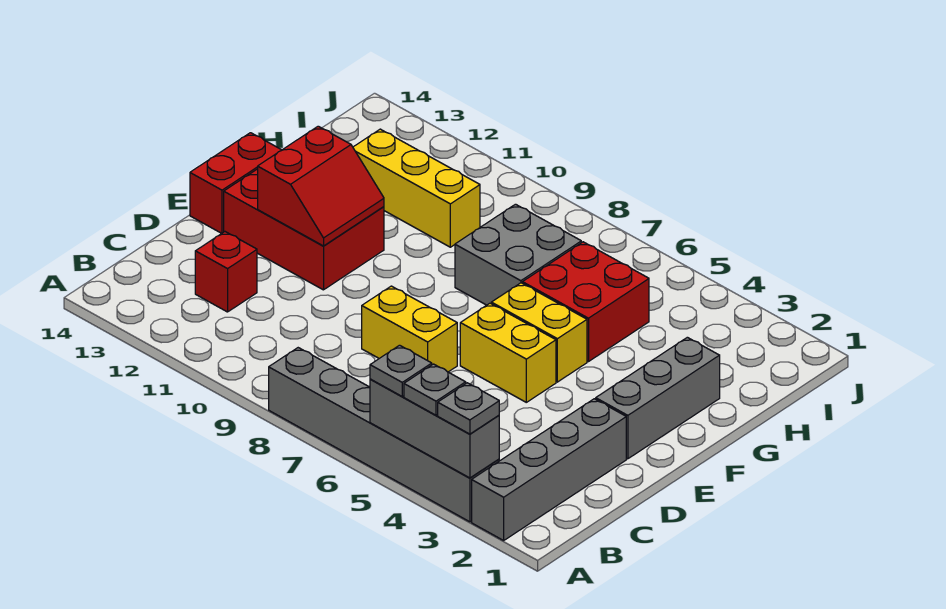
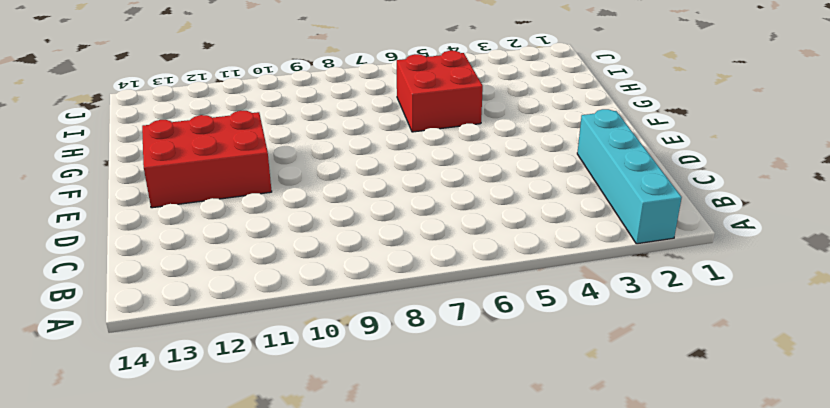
cyan brick A2:D2 level 1 -> grey brick A2:D2 level 1
none -> grey brick A3:A8 level 1
none -> red brick C12 level 1
none -> yellow brick D7:D8 level 1

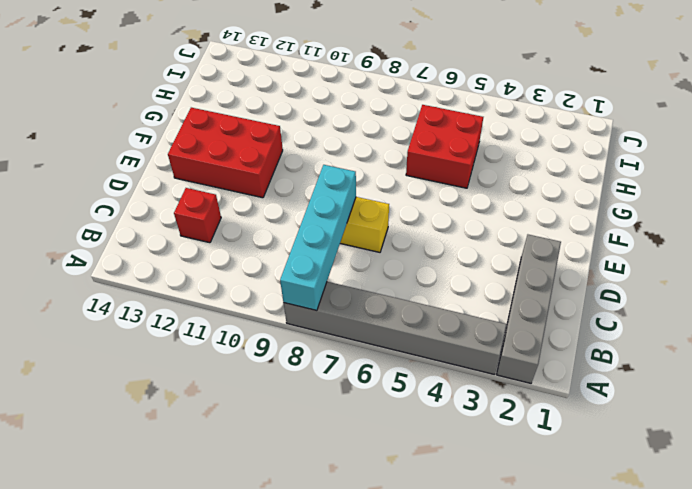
cyan brick A8:D8 level 2 -> none
none -> grey brick E2:G2 level 1
none -> yellow brick E5:E6 level 1
none -> red brick E14:F14 level 1

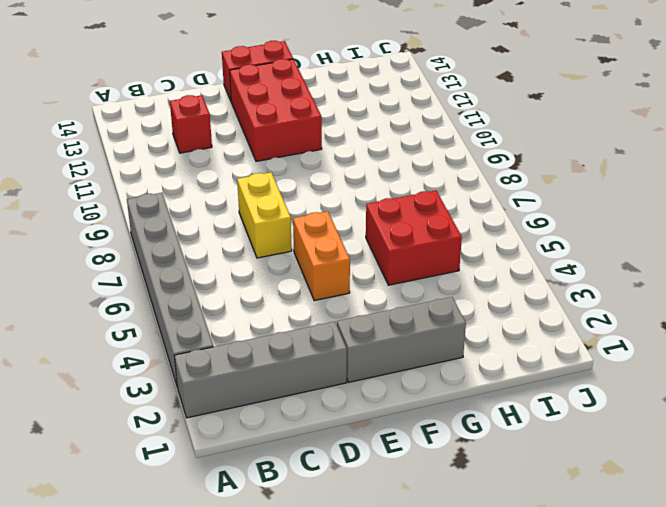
orange brick E5:E6 level 1 -> yellow brick E5:E6 level 1
none -> yellow brick F5:F6 level 1
none -> grey brick G7:H8 level 1
none -> yellow brick H10:H12 level 1

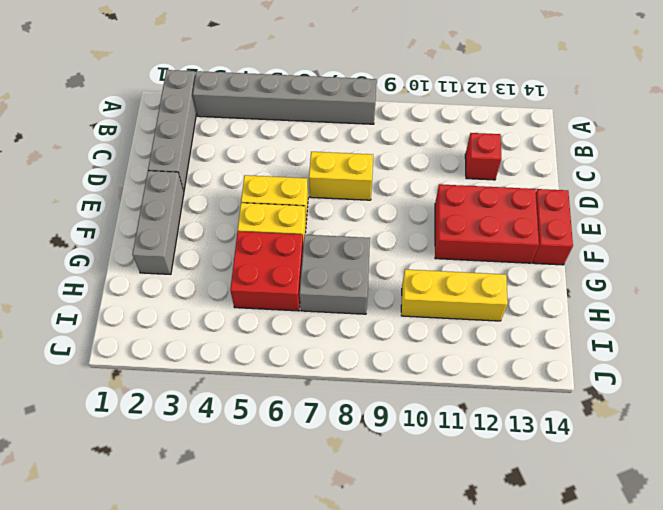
none -> grey brick A3:A5 level 2
none -> red slope E11:F12 level 2 top 12
none -> grey plate A3 level 3

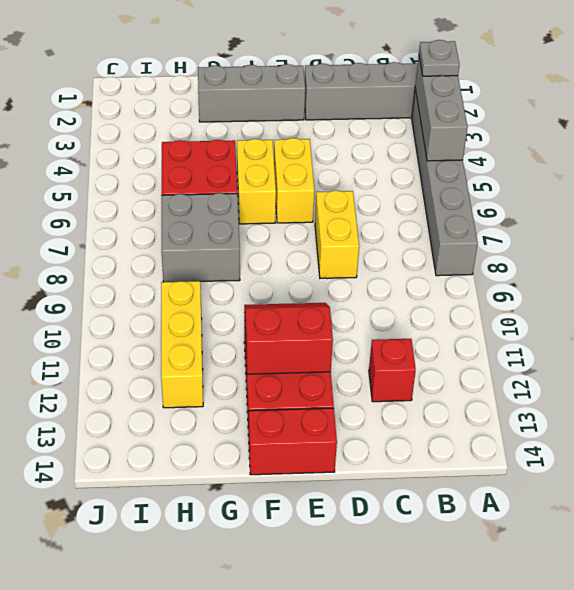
none -> grey plate A4 level 3
none -> grey plate A5 level 3

